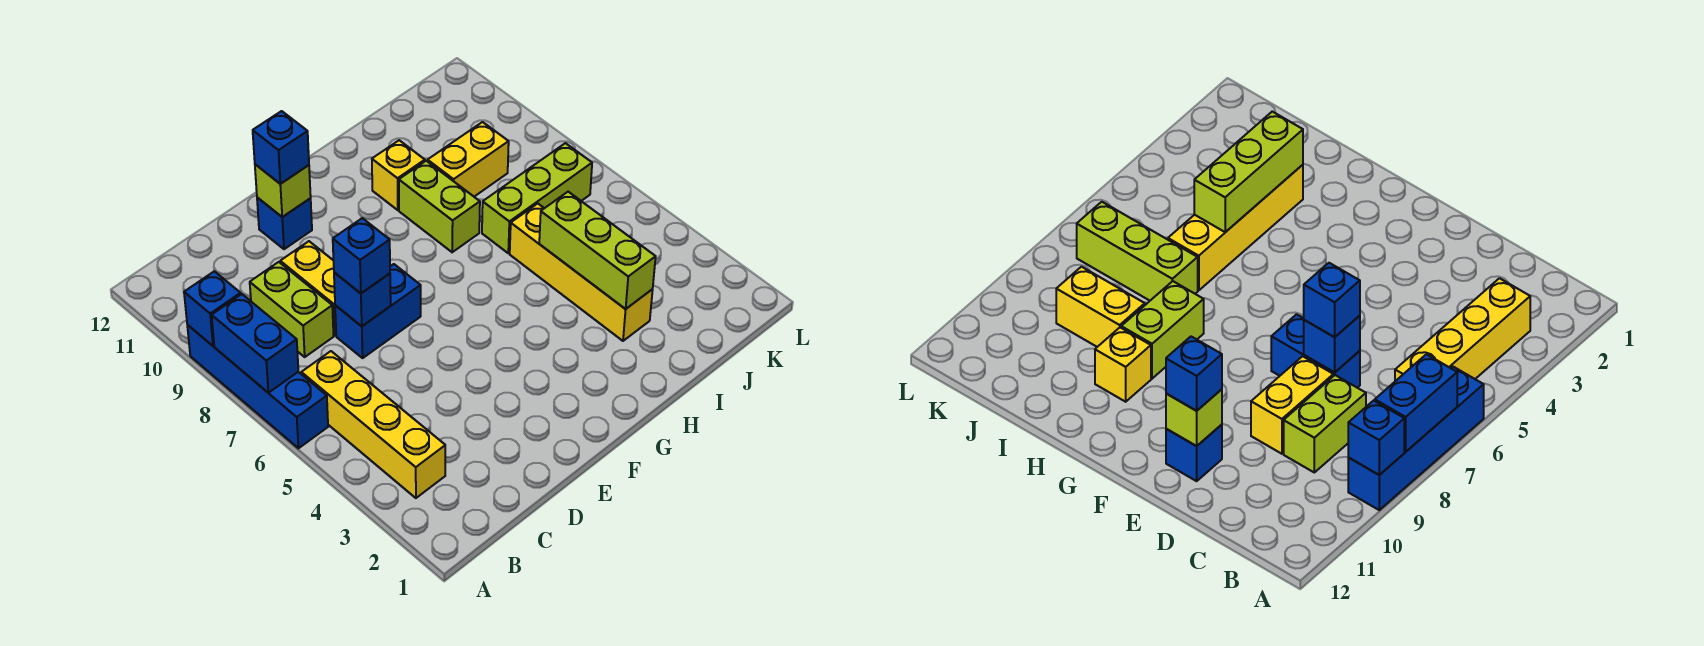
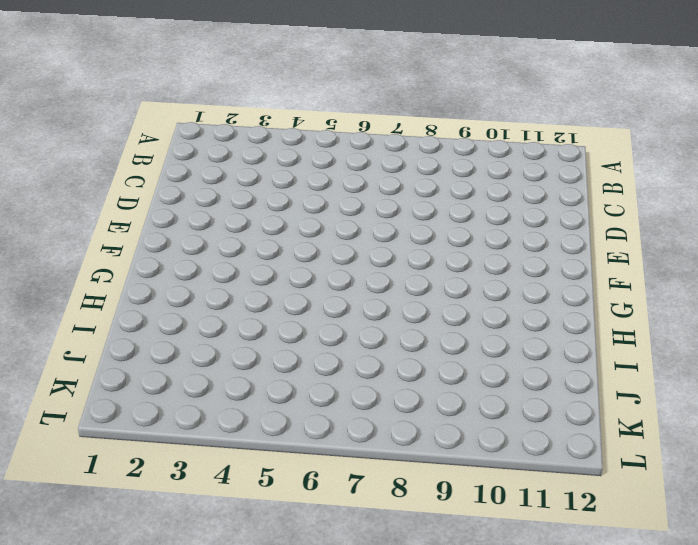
none -> blue brick A6:A9 level 1
none -> yellow brick B3:B6 level 1
none -> lime brick C8:C9 level 1

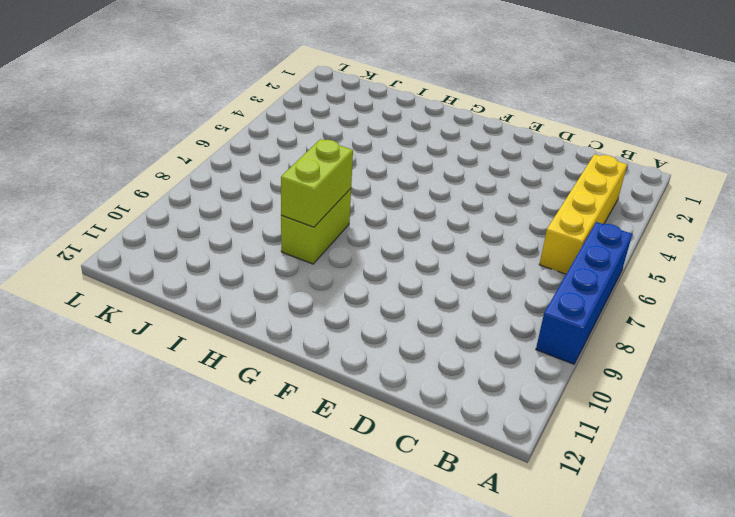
lime brick H8:H9 level 2 -> lime brick C8:C9 level 1
none -> blue brick D7:E7 level 1
none -> yellow brick D8:D9 level 1
none -> blue brick E11 level 1

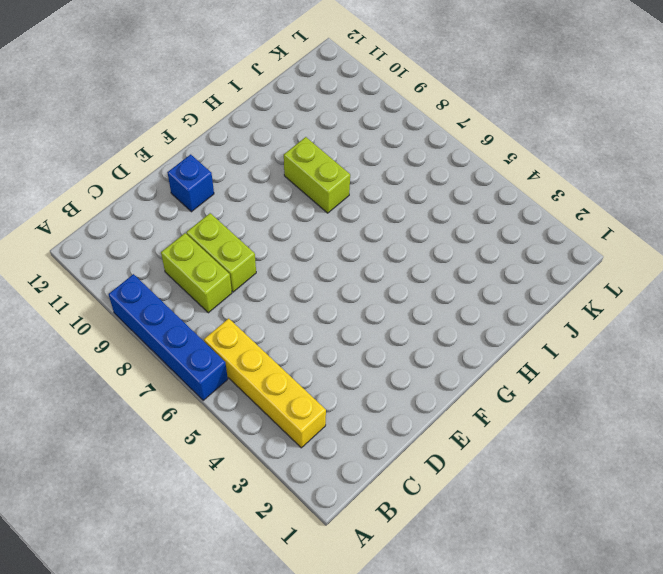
lime brick D8:D9 level 1 -> yellow brick D8:D9 level 1
none -> blue brick D7:E7 level 1
none -> yellow brick H10 level 1
none -> yellow brick I3:I6 level 1

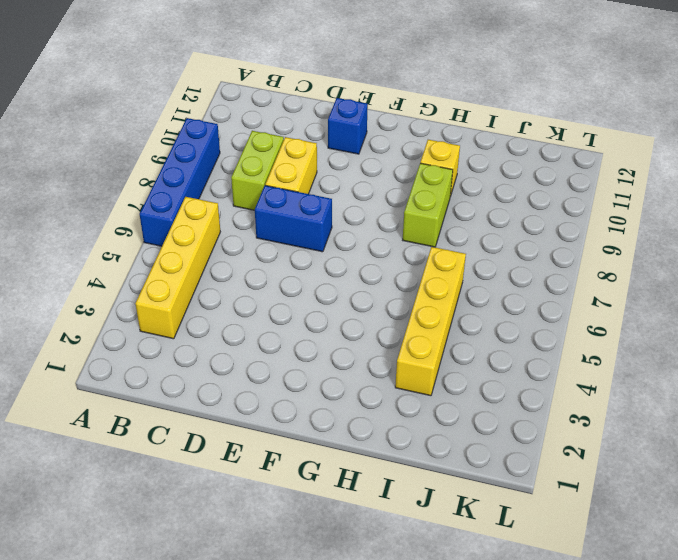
none -> lime brick I7:K7 level 1
none -> yellow brick I9:J9 level 1
none -> blue brick A7:A8 level 2

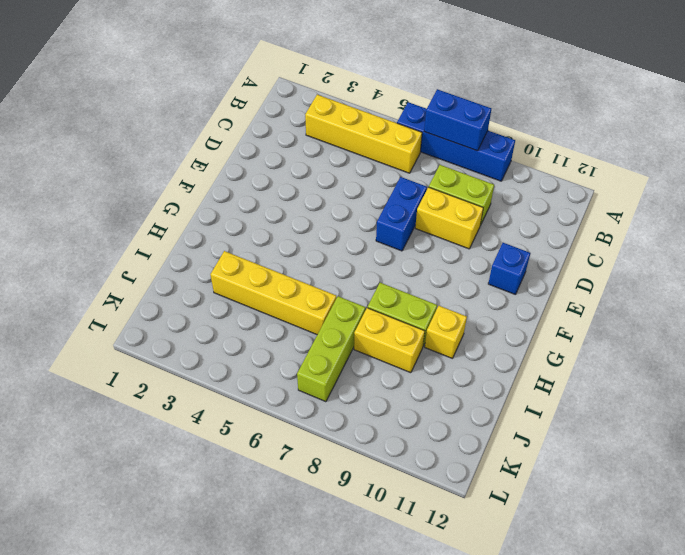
yellow brick I8:I9 level 1 -> yellow brick I9:J9 level 1
none -> blue brick A9 level 2
none -> blue brick D7 level 2
none -> lime brick E11 level 2

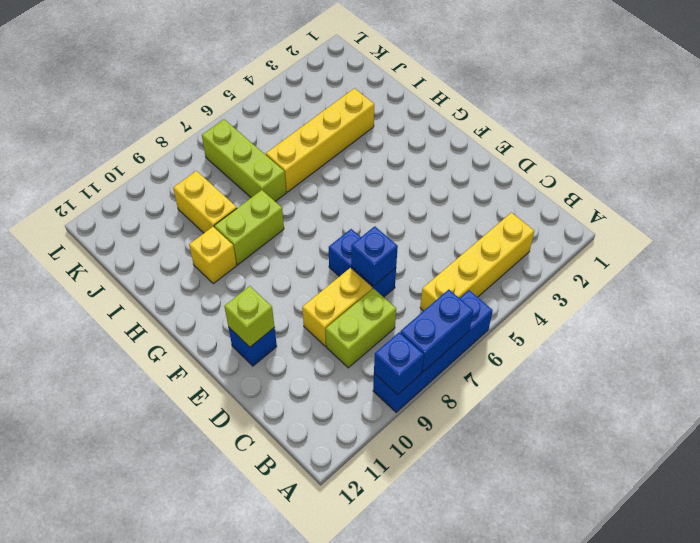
none -> lime brick I3:I5 level 2
none -> blue brick D7 level 3
none -> blue brick E11 level 3

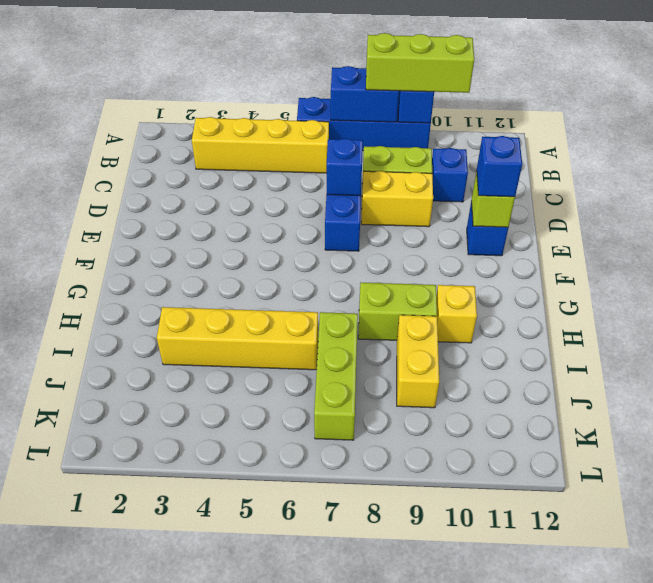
lime brick A8:A10 level 3 -> lime brick I3:I5 level 2
blue brick C10 level 1 -> blue brick D7 level 3

